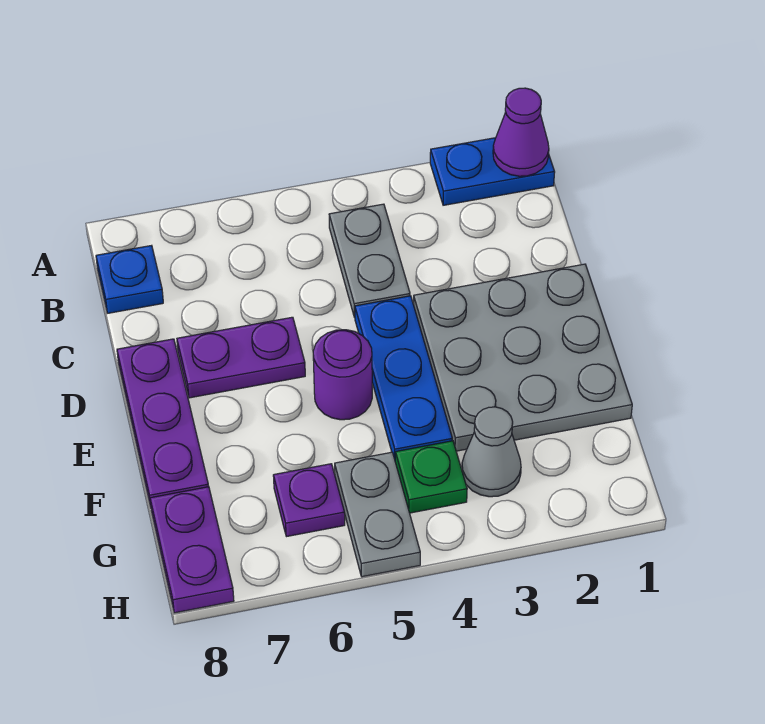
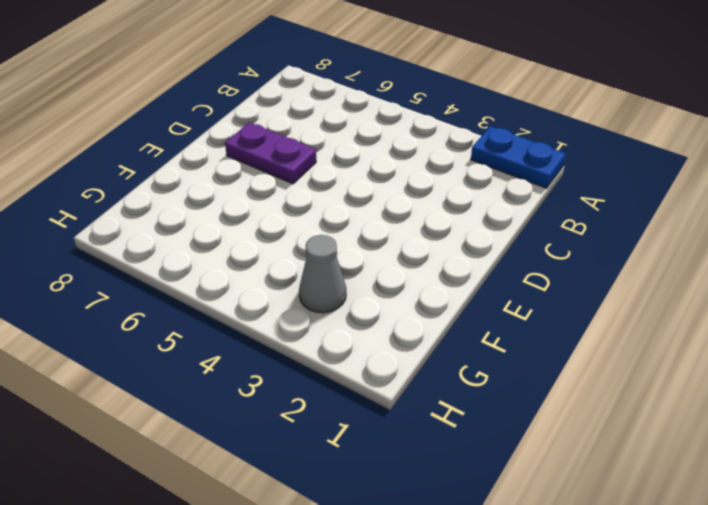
none -> grey plate B4:C4 level 1
none -> blue plate B8 level 1
none -> grey plate D1:F3 level 1

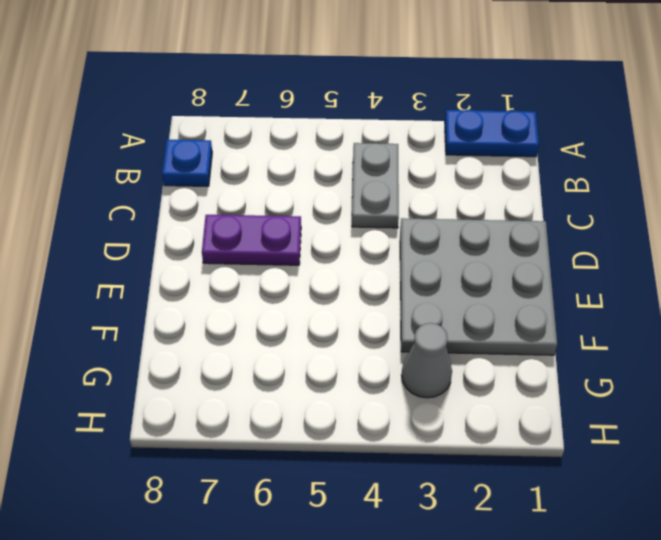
none -> blue plate D4:F4 level 1
none -> purple plate D8:F8 level 1
none -> purple round brick E5 level 1

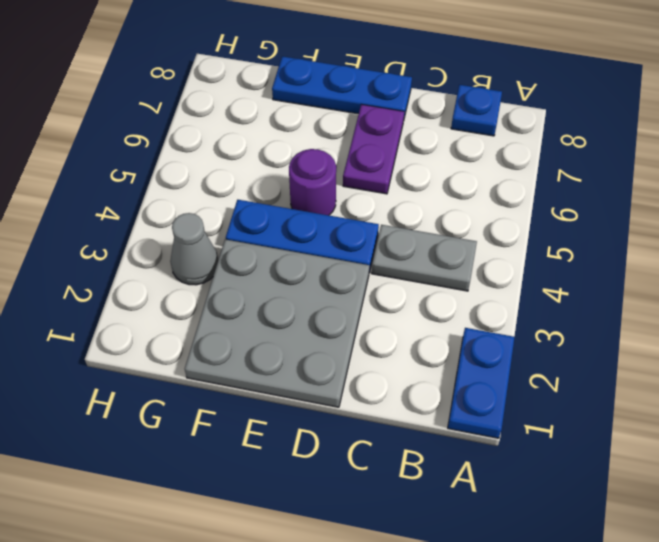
blue plate D8:F8 level 1 -> purple plate D8:F8 level 1
none -> green plate G4 level 1
none -> grey plate G5:H5 level 1
none -> purple plate G6 level 1

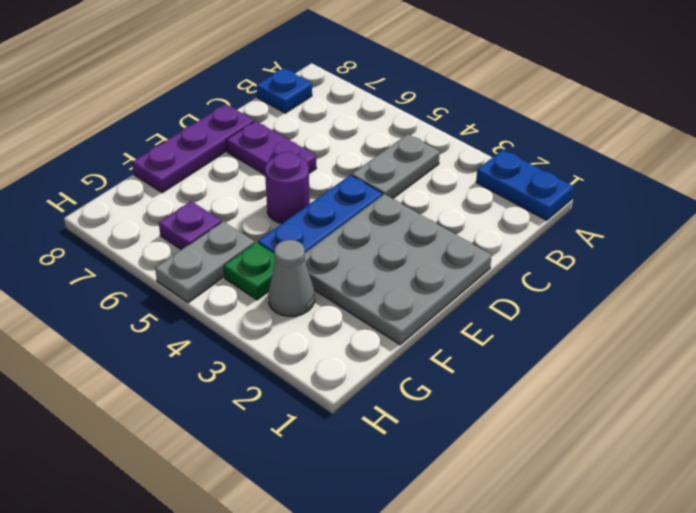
none -> purple plate G8:H8 level 1
none -> purple cone A1 level 2

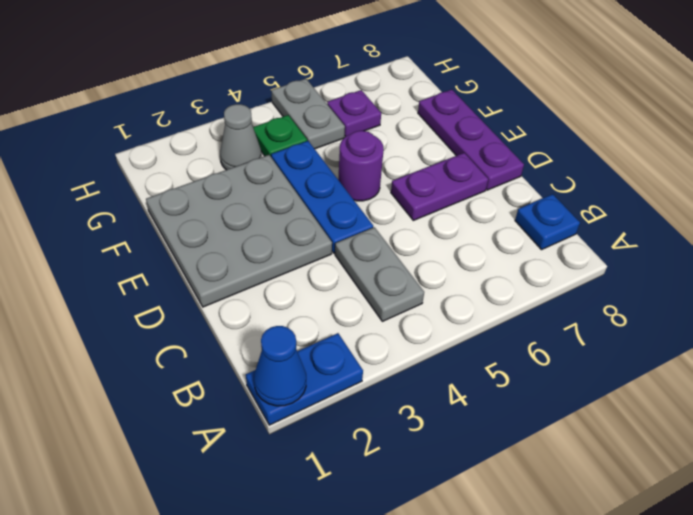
blue cone A1 level 2 -> purple cone A1 level 2
none -> purple plate G8:H8 level 1

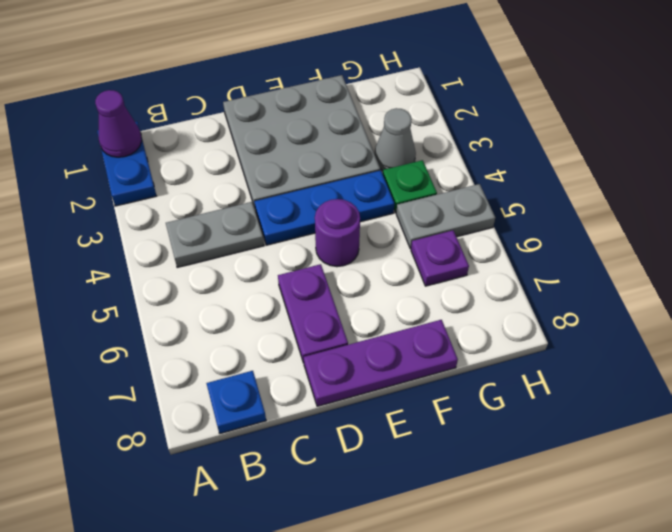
none -> purple plate G8:H8 level 1

